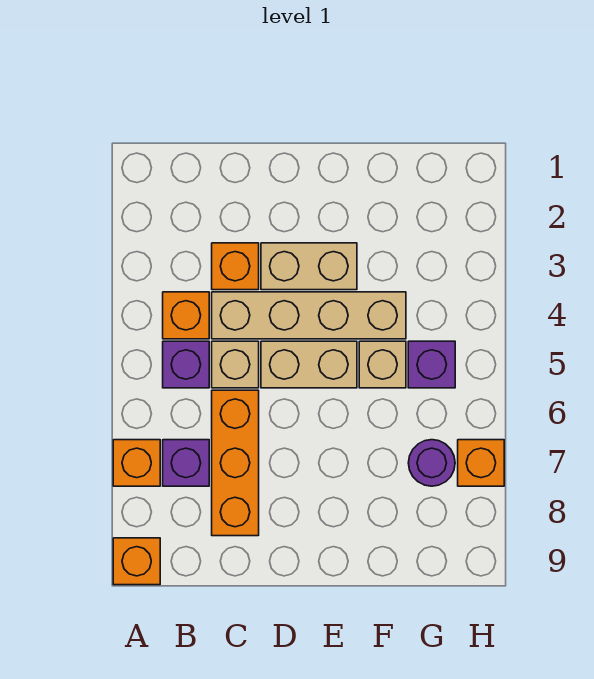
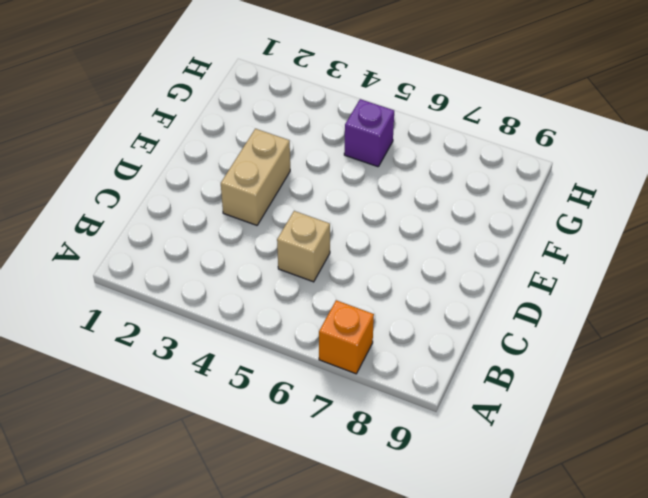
none -> orange brick A9 level 1
none -> orange brick B4 level 1
none -> purple brick B5 level 1

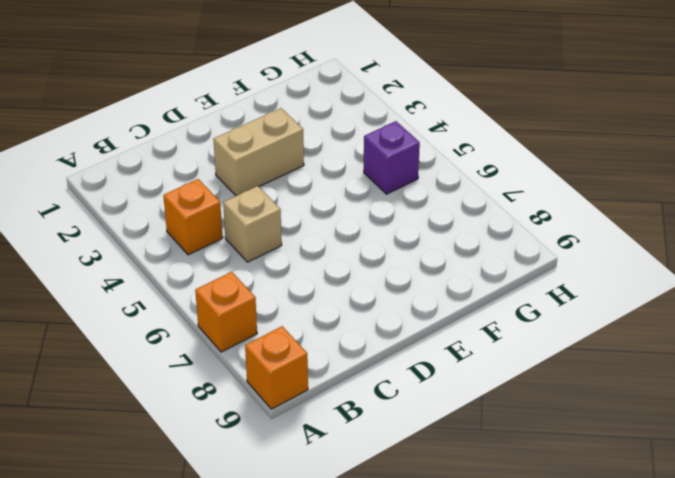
none -> purple brick B5 level 1
none -> purple brick B7 level 1
none -> orange brick C3 level 1

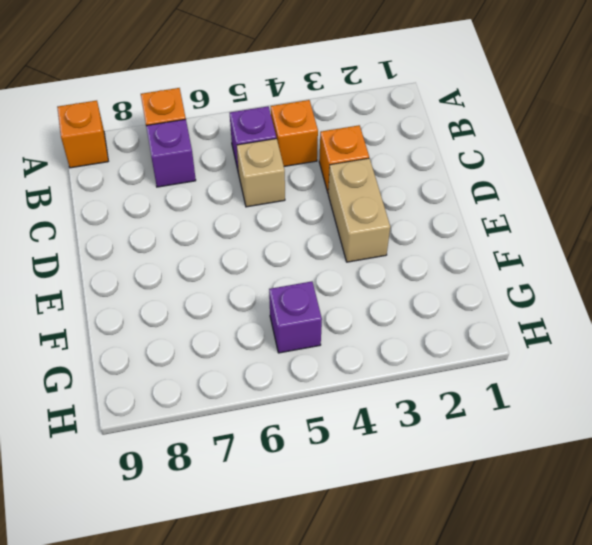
none -> tan brick C4:F4 level 1
none -> orange brick C6:C8 level 1
none -> tan brick D5:E5 level 1

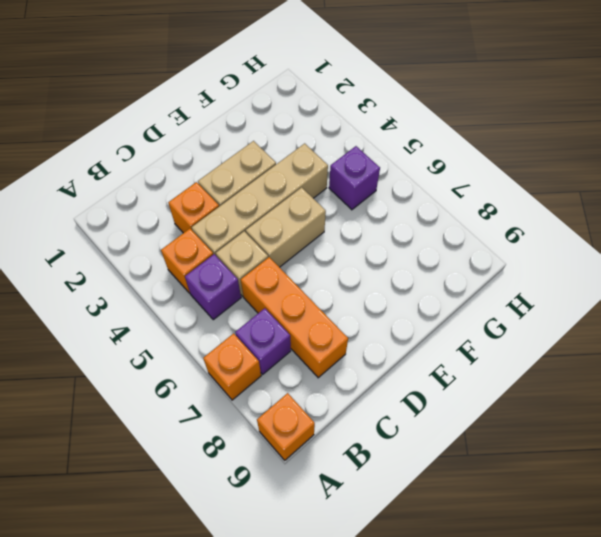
none -> tan brick F5 level 1
none -> purple round brick G7 level 1
none -> orange brick H7 level 1

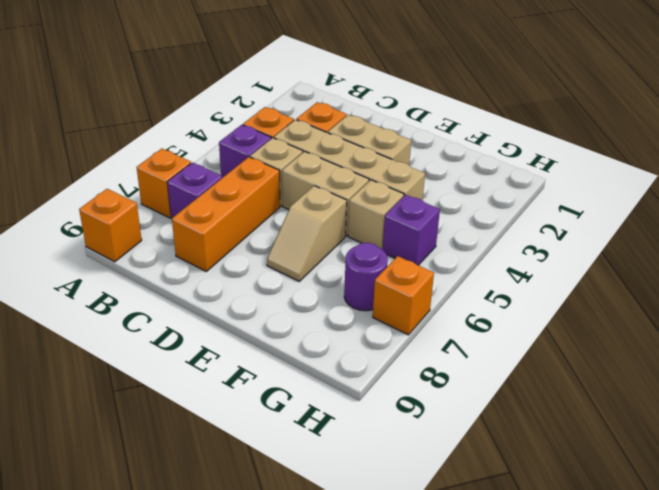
tan slope E6:E7 level 1 top 6 -> none

